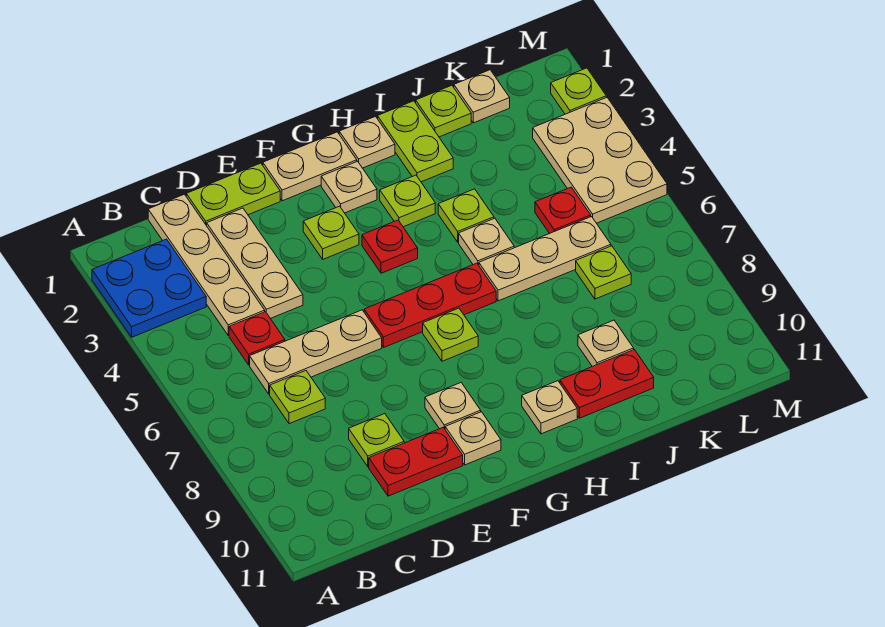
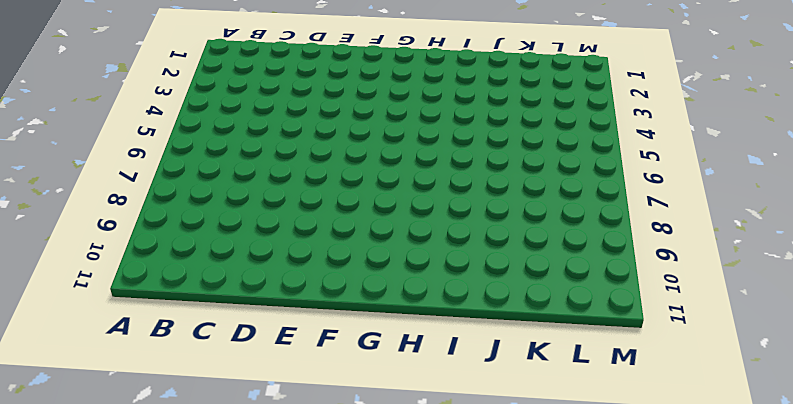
none -> blue plate A2:B3 level 1
none -> tan plate C1:C4 level 1
none -> red plate C5 level 1
none -> tan plate C6:E6 level 1

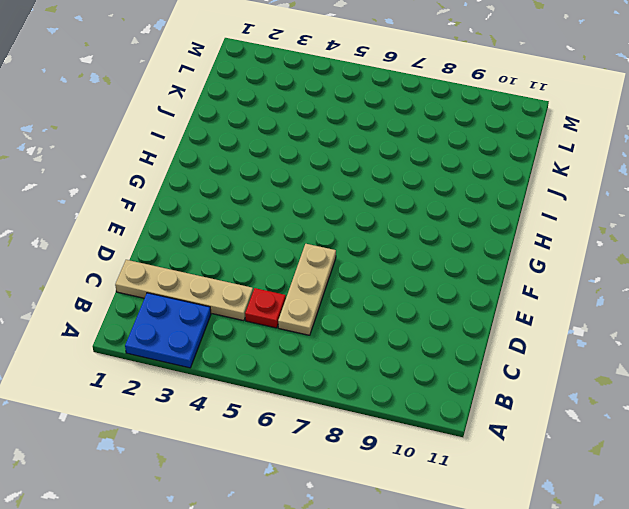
none -> lime plate C7 level 1
none -> lime plate D1:E1 level 1
none -> tan plate D2:D4 level 1
none -> lime plate D9 level 1

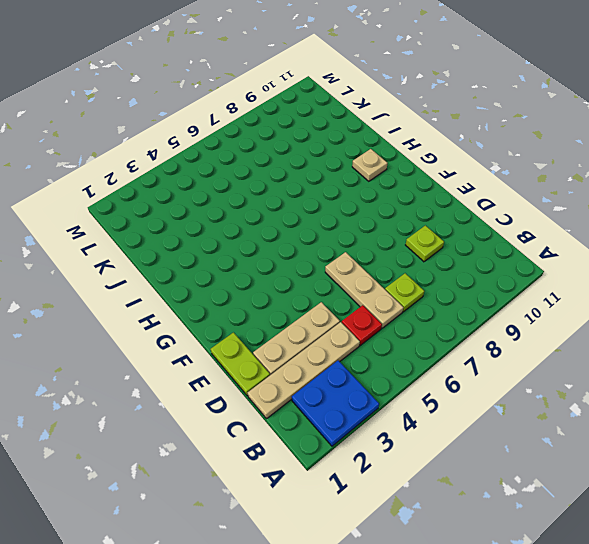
none -> red plate D10:E10 level 1
none -> tan plate F1:G1 level 1
none -> lime plate F3 level 1
none -> red plate F6:H6 level 1

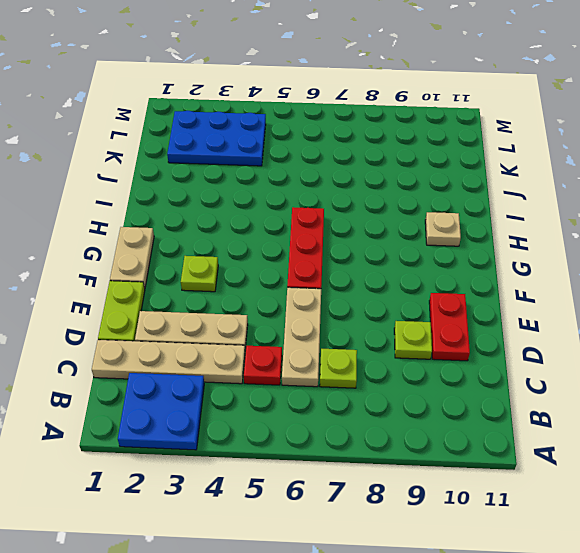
blue plate K2:L4 level 1 -> tan plate L3:M5 level 1
none -> tan plate F9 level 1
none -> tan plate F10 level 1
none -> tan plate G2 level 1
none -> red plate G4 level 1

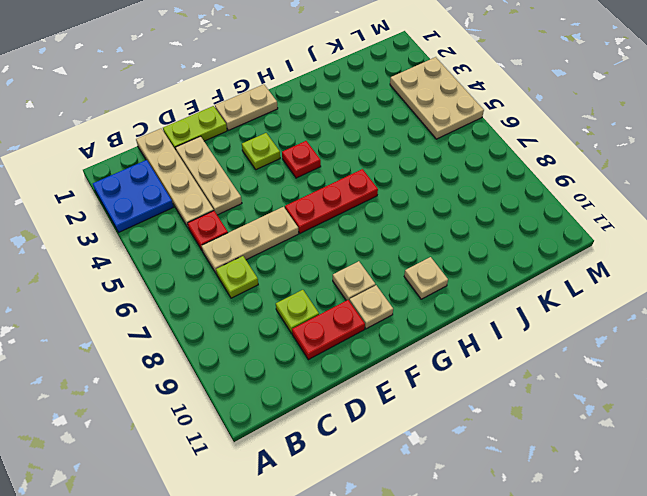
none -> tan plate G2 level 1
none -> lime plate G7 level 1
none -> tan plate H1 level 1
none -> lime plate H3 level 1

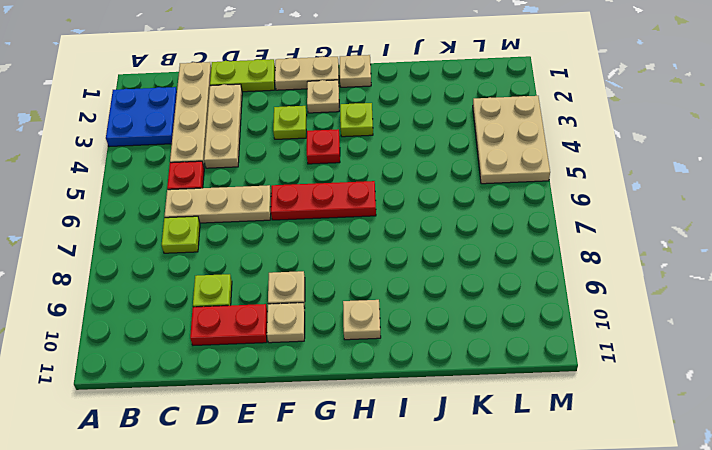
none -> lime plate G7 level 1
none -> lime plate I1:I2 level 1
none -> lime plate I4 level 1
none -> tan plate I5 level 1

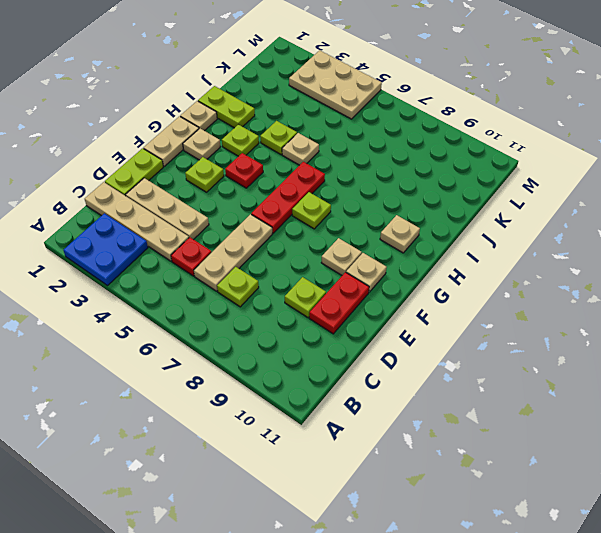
none -> tan plate I6:K6 level 1
none -> red plate I10:J10 level 1
none -> lime plate J1 level 1
none -> tan plate J9 level 1

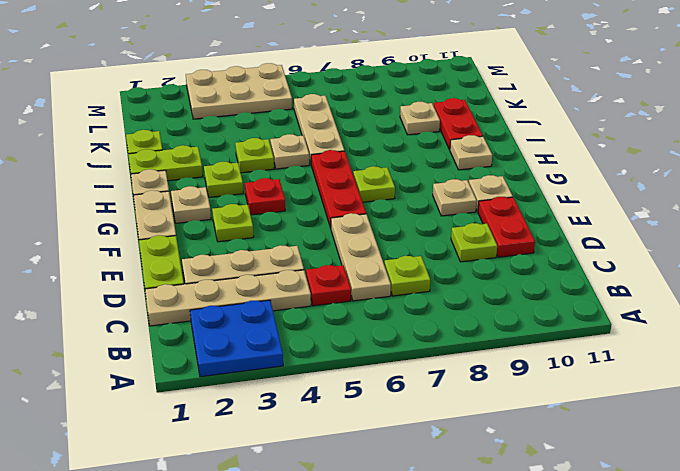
none -> tan plate K1 level 1
none -> red plate K5 level 1
none -> lime plate K7 level 1
none -> lime plate M2 level 1

